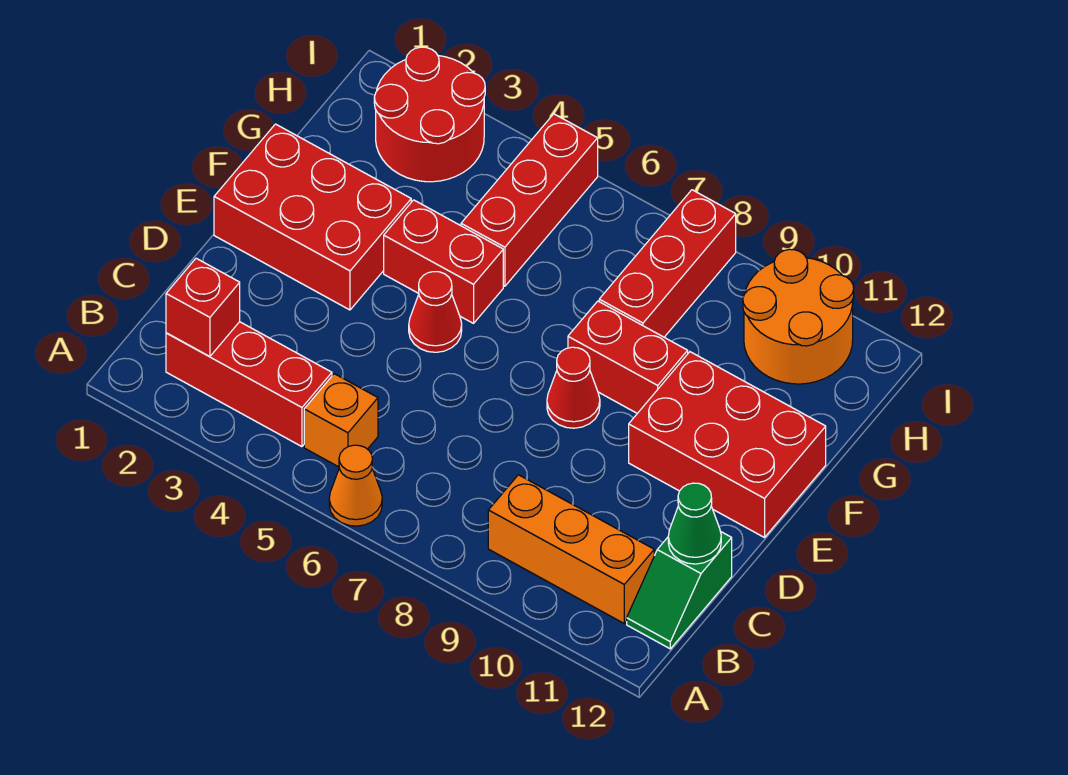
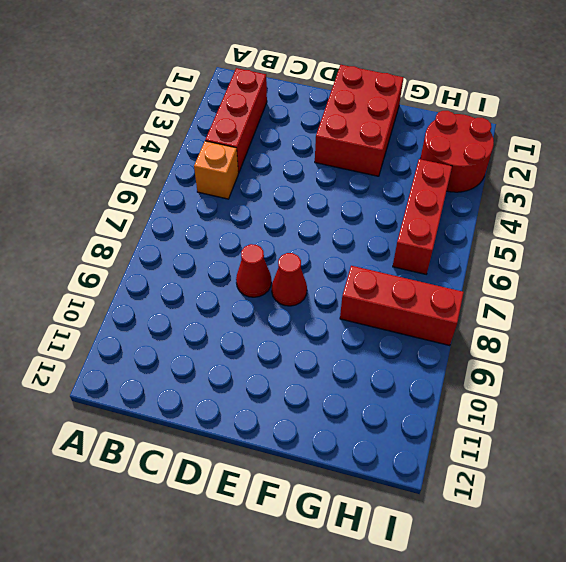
red cone D8 level 1 -> red cone E5 level 1
red brick H4:H6 level 1 -> red brick G5:I5 level 1
none -> orange cone A6 level 1
none -> orange brick B9:B11 level 1
none -> green slope B12:C12 level 1 top C

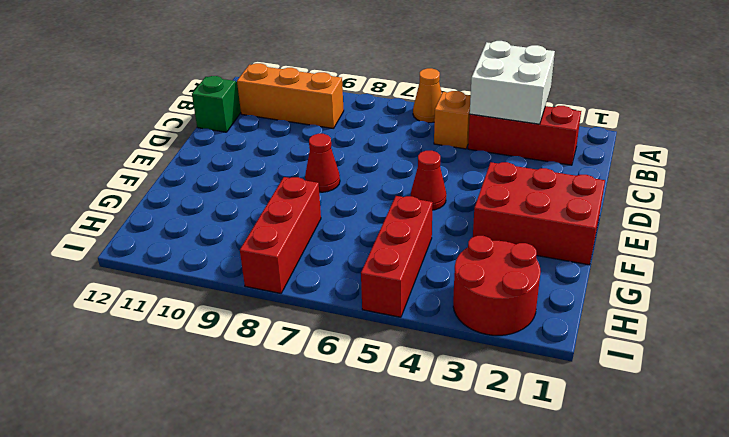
white brick A3:B4 level 2 -> none
none -> red brick E10:F12 level 1
none -> red brick F4:F5 level 1
none -> red brick F8:F9 level 1

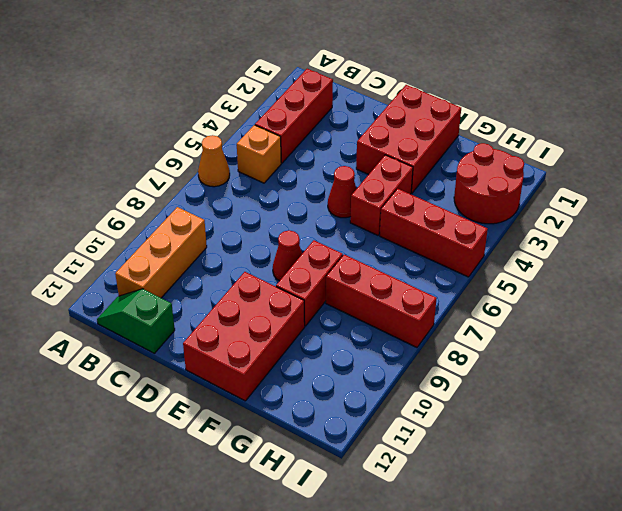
none -> orange round brick H10:I11 level 1
none -> red brick B2 level 2
none -> green cone C12 level 2

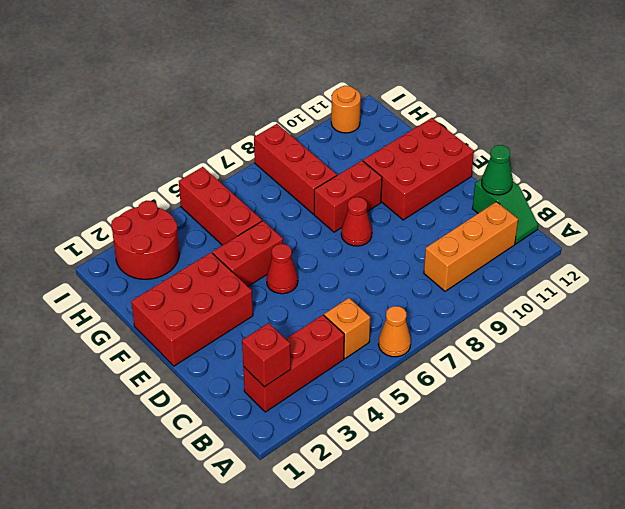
orange round brick I11 level 1 -> orange round brick H10:I11 level 1

